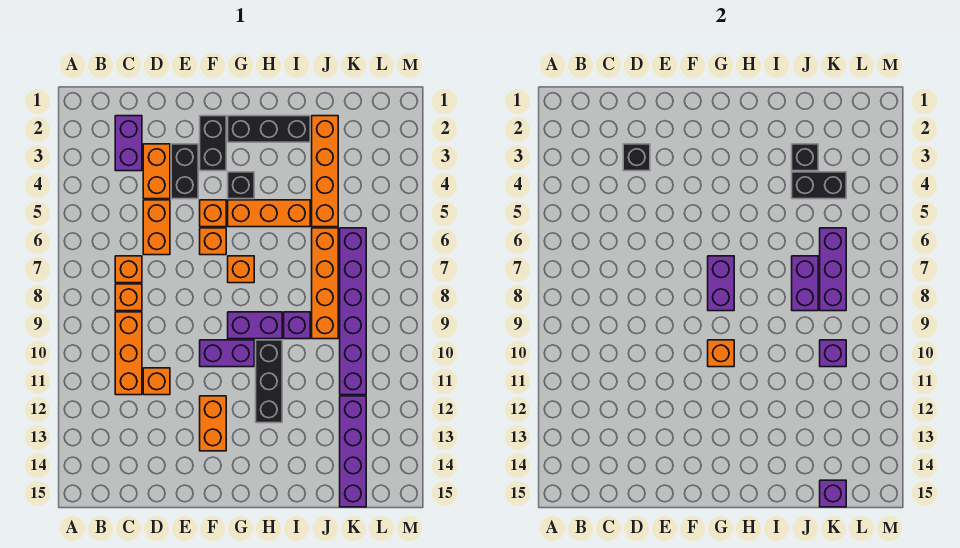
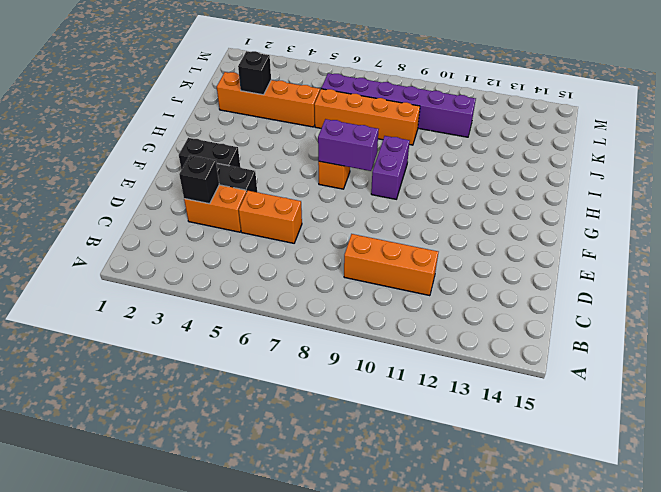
none -> purple brick C2:C3 level 1
none -> orange brick C7 level 1
none -> orange brick C8 level 1
none -> orange brick D11 level 1

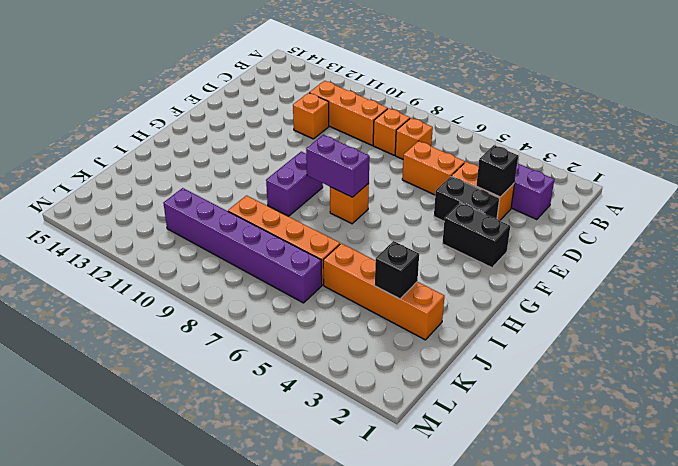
none -> orange brick F5 level 1
none -> orange brick F6 level 1
none -> purple brick F10:G10 level 1
none -> orange brick F12:F13 level 1

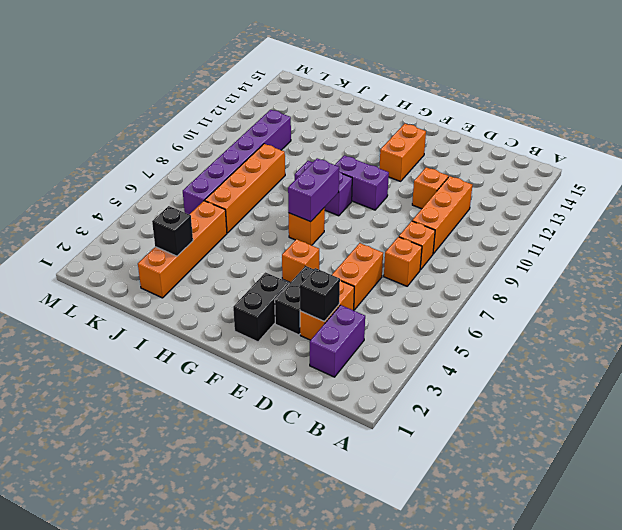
none -> orange brick F6 level 1
none -> black brick G2:I2 level 1
none -> black brick G4 level 1
none -> orange brick G5:I5 level 1

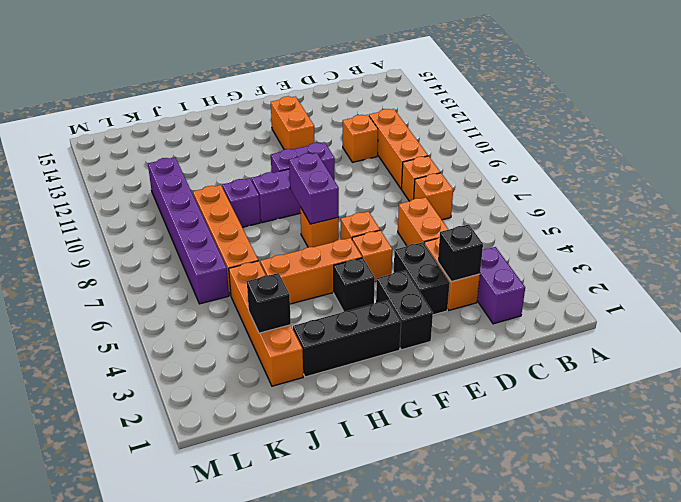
none -> black brick H10:H12 level 1
none -> purple brick K12:K15 level 1
none -> orange brick G10 level 2
none -> black brick J4:K4 level 2

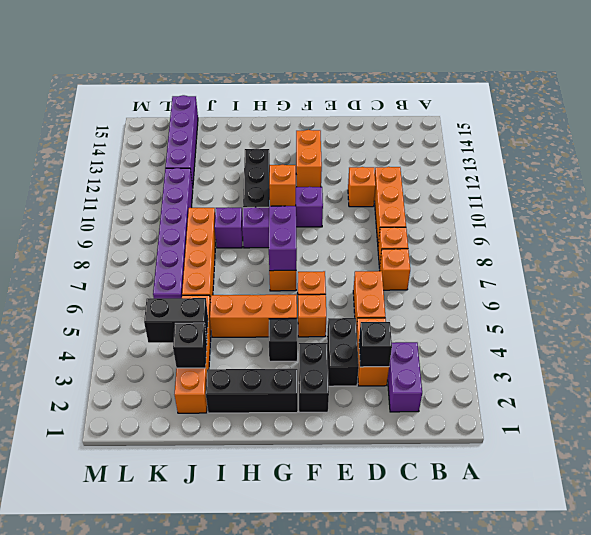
none -> purple brick J7:J8 level 2
none -> purple brick K6:K8 level 2
none -> purple brick K10 level 2
none -> purple brick K15 level 2

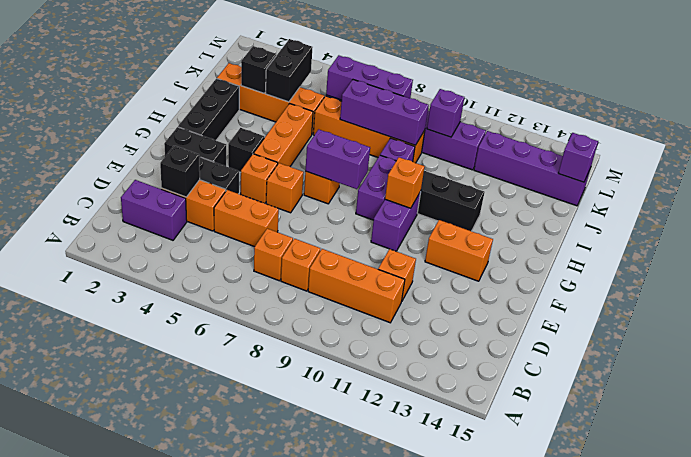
purple brick J7:J9 level 2 -> purple brick J7:J8 level 2

